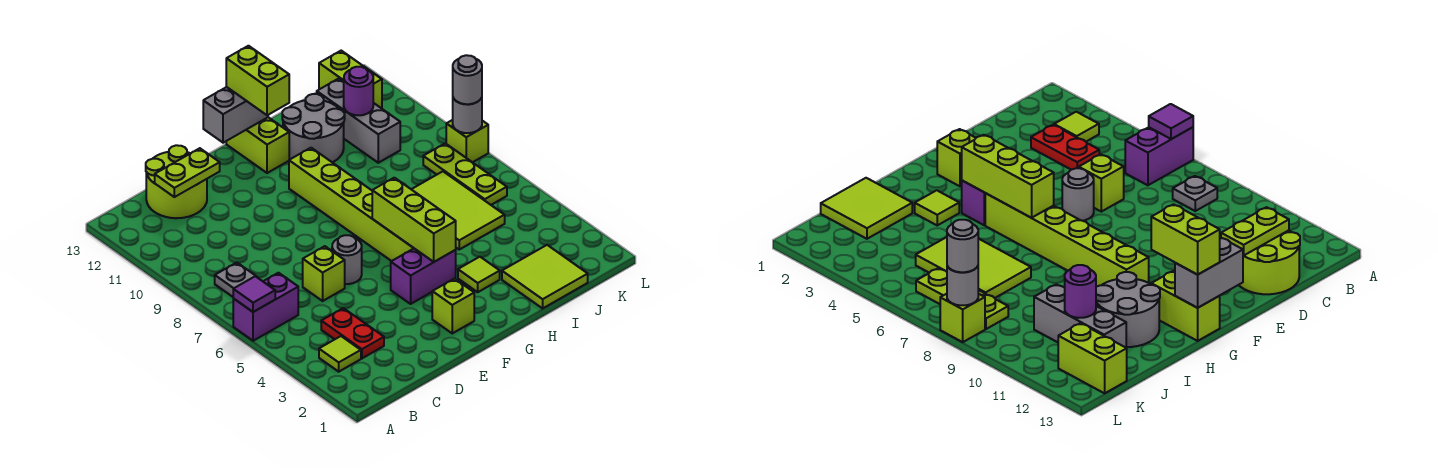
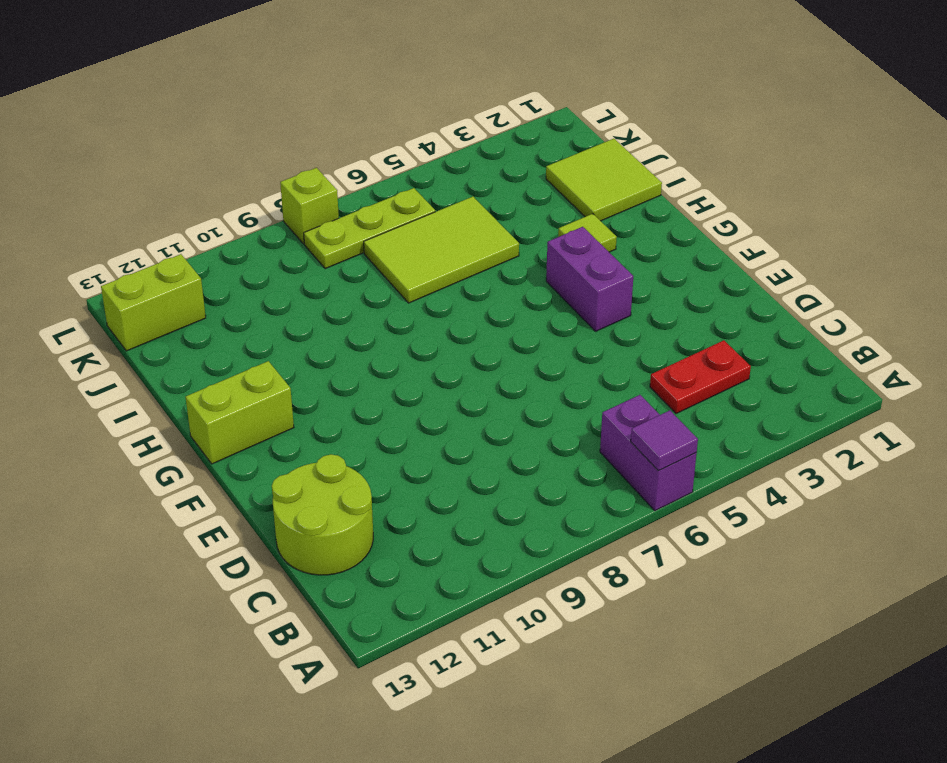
none -> lime tile B3 level 1
none -> grey plate B8 level 1
none -> lime brick D6 level 1

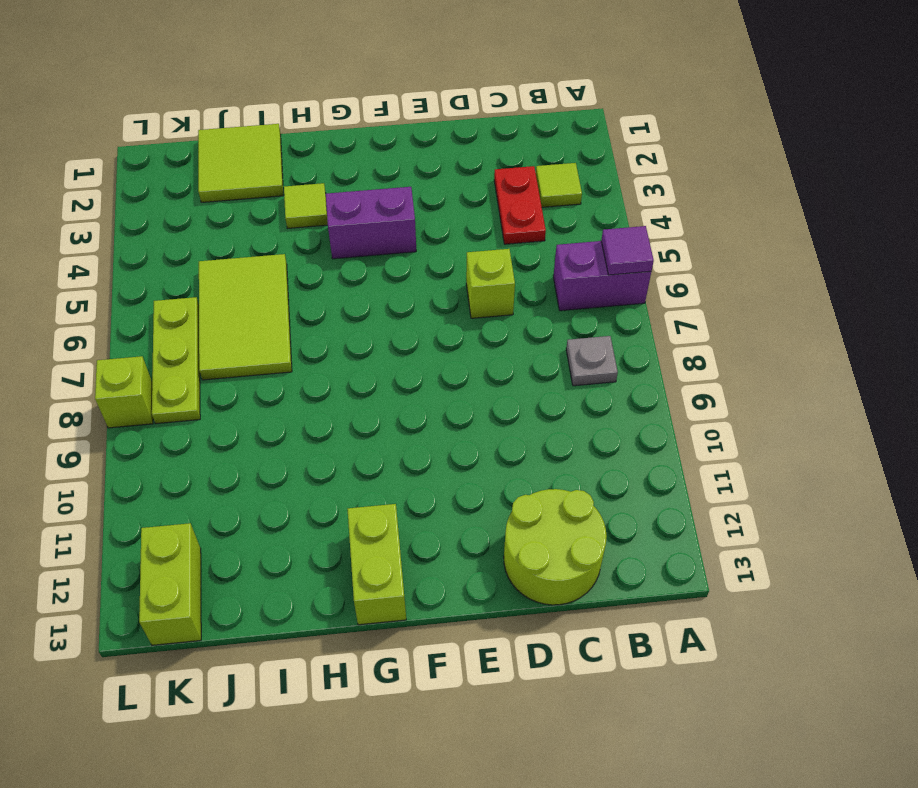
none -> grey round brick E6 level 1
none -> lime brick F2 level 1
none -> lime brick G5:G10 level 1

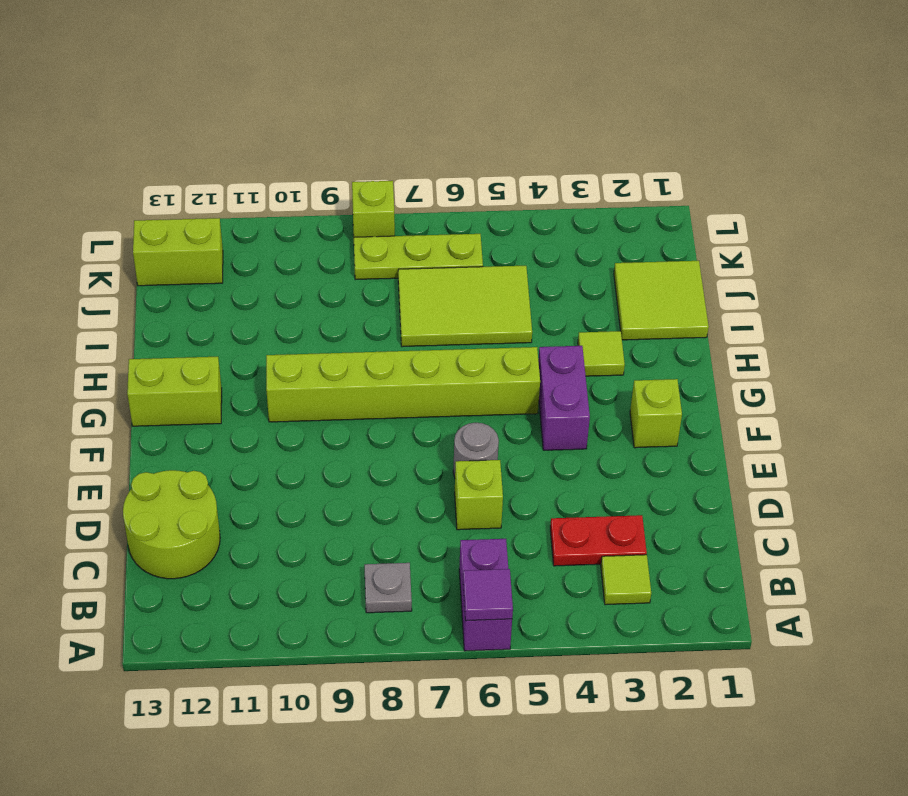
none -> grey round brick H11:I12 level 1
none -> grey brick J10:J12 level 1
none -> lime plate C12:D12 level 2

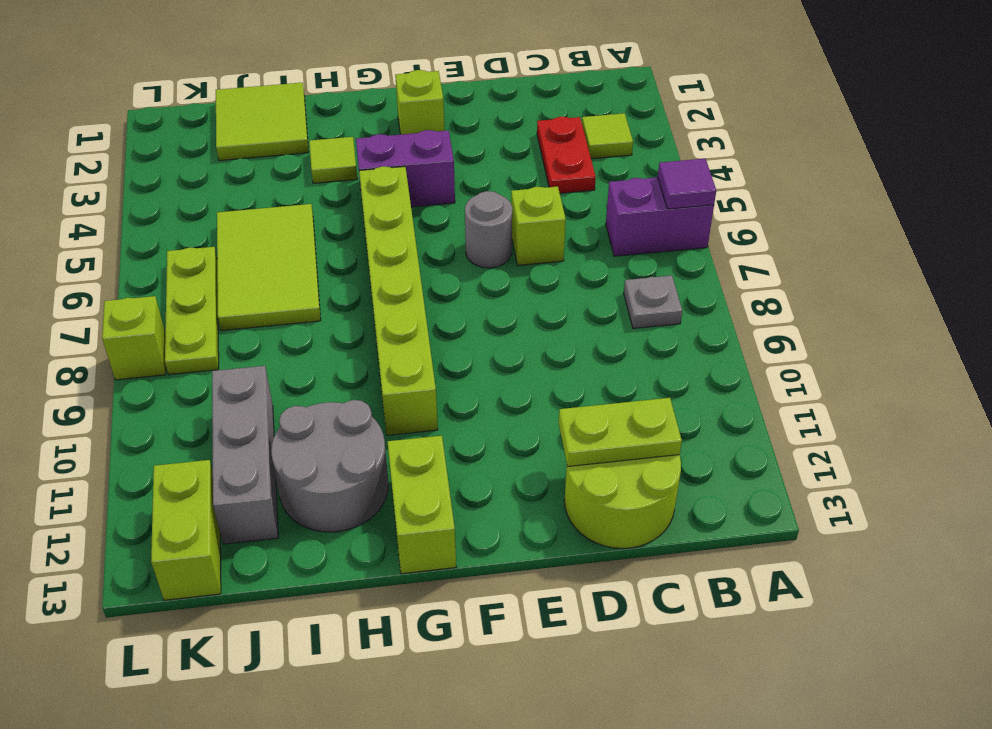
none -> grey brick F13:G13 level 2
none -> lime brick G4:G6 level 2
none -> purple round brick J11 level 2

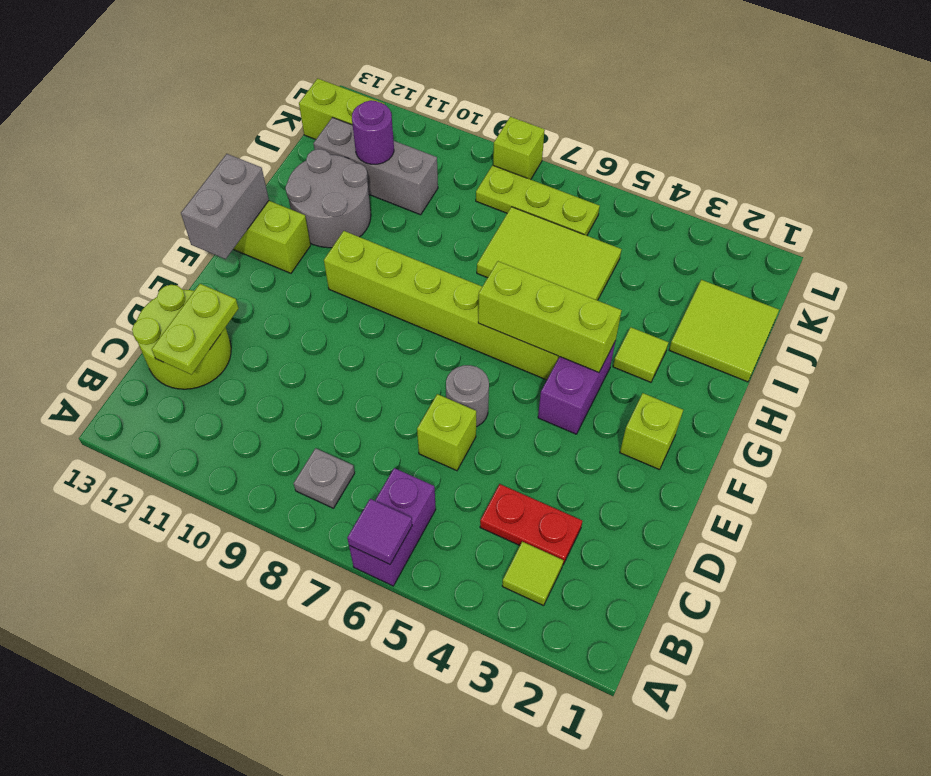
none -> grey round brick L8 level 2
none -> lime brick G12:G13 level 3
none -> grey round brick L8 level 3

